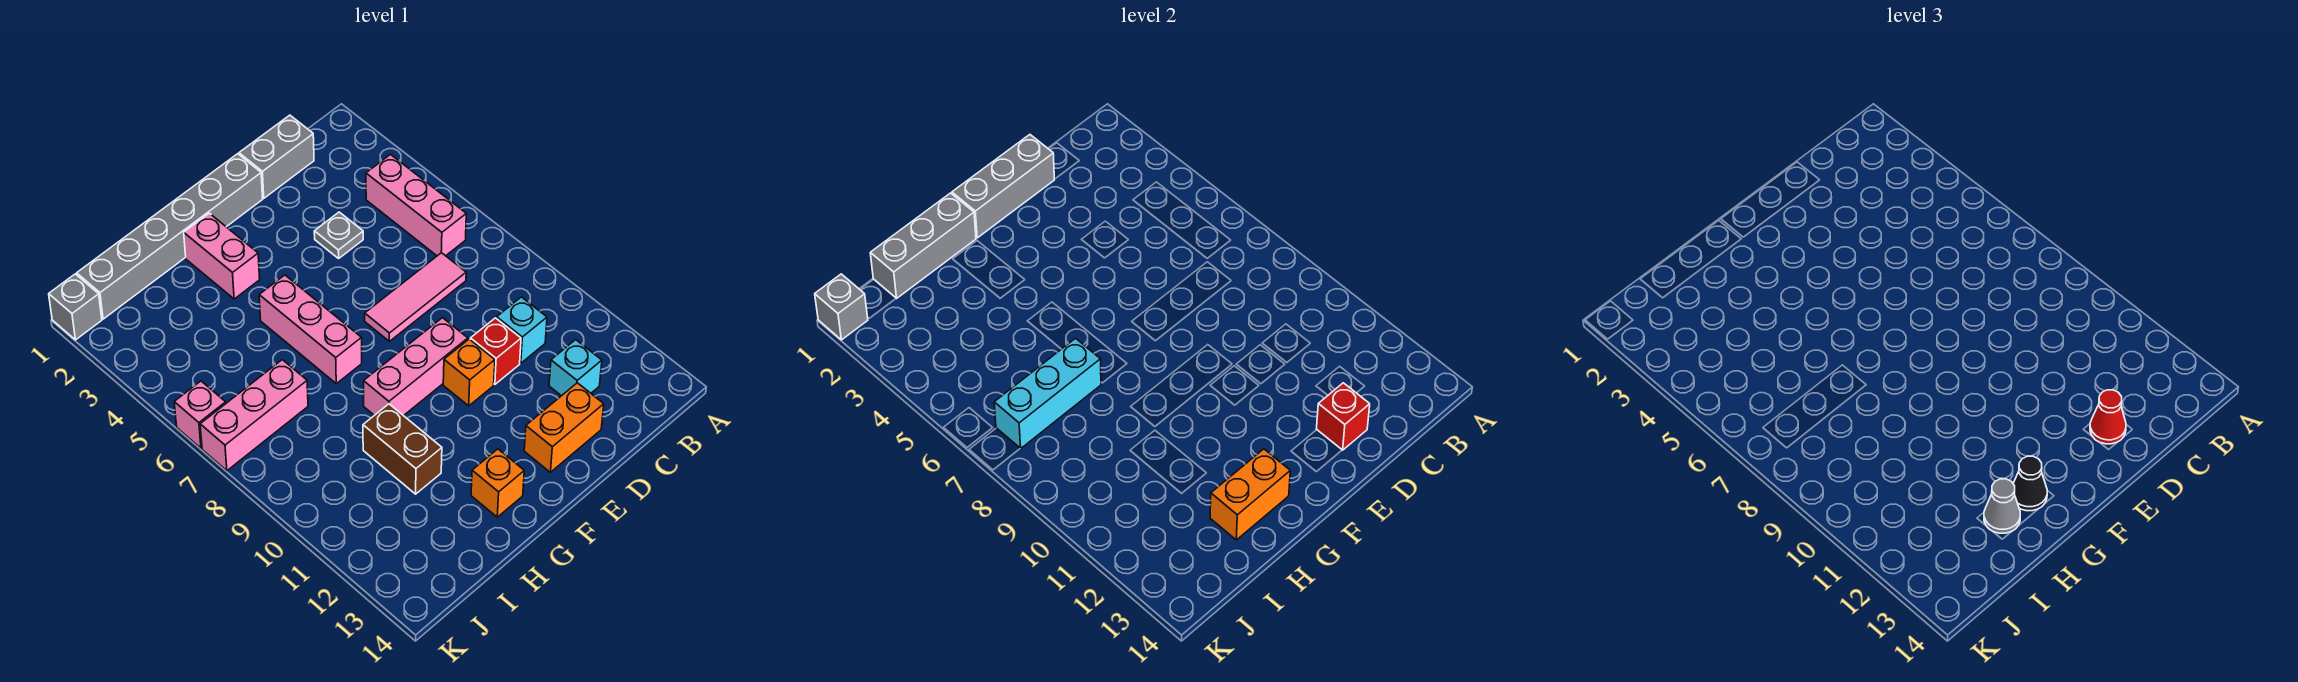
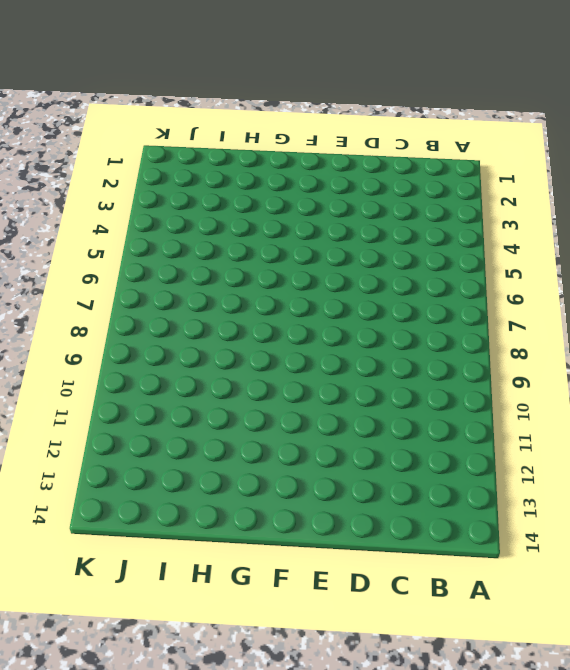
none -> pink brick B4:B6 level 1
none -> grey brick C1:D1 level 1
none -> pink tile C7:E7 level 1

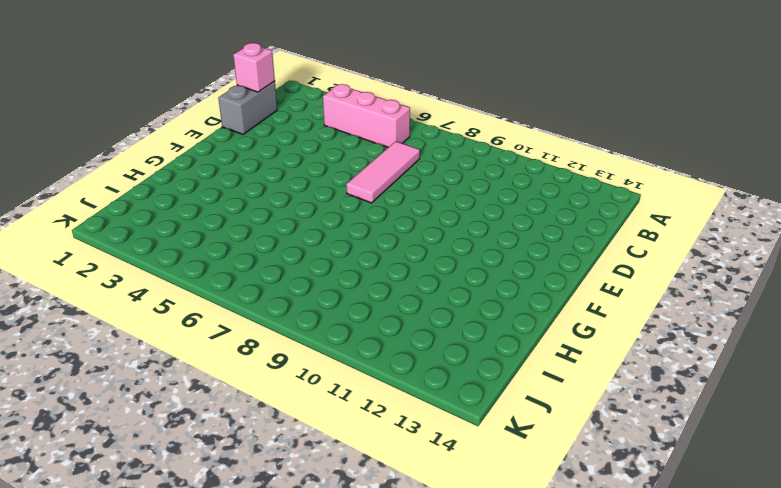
pink brick C1 level 2 -> pink brick K6 level 1
none -> cyan brick C10 level 1
none -> cyan brick C12 level 1
none -> grey plate D4 level 1

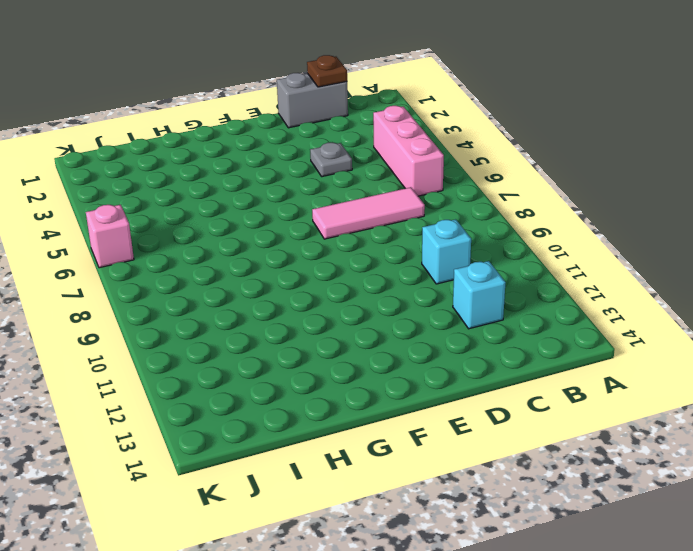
brown plate C1 level 2 -> none
none -> red brick D10 level 1
none -> orange brick D13:E13 level 1
none -> grey brick E1:J1 level 1

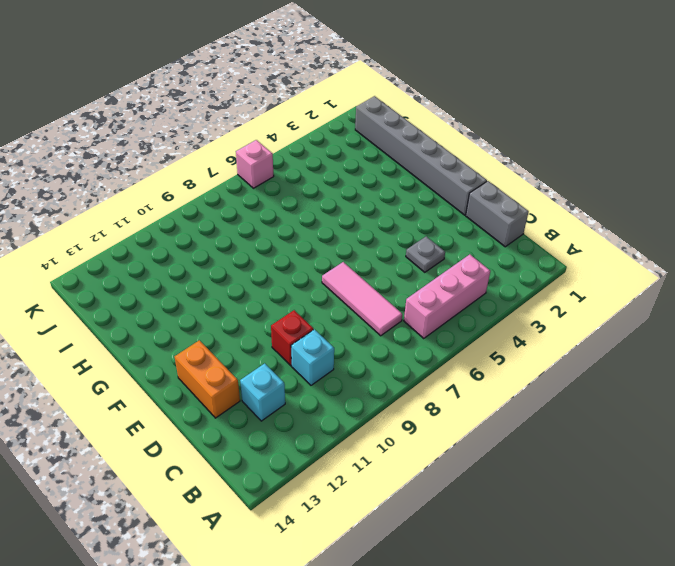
none -> pink brick E9:G9 level 1
none -> orange brick E10 level 1
none -> pink brick G2:G3 level 1

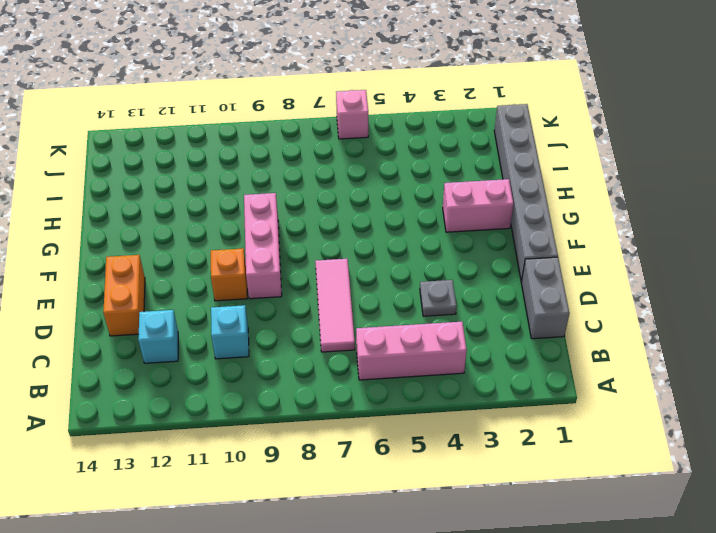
none -> red brick D10 level 1
none -> pink brick G5:G7 level 1
none -> orange brick G13 level 1

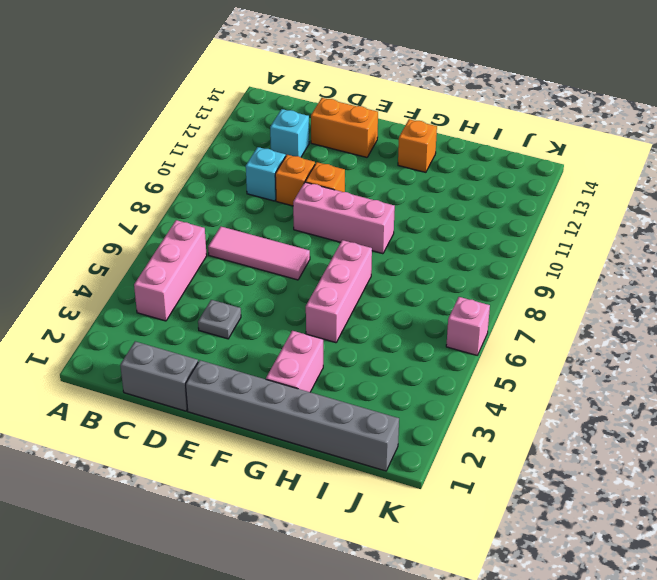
orange brick D10 level 1 -> red brick D10 level 1
none -> brown brick H10:H11 level 1
none -> pink brick I7:K7 level 1
none -> grey brick K1 level 1

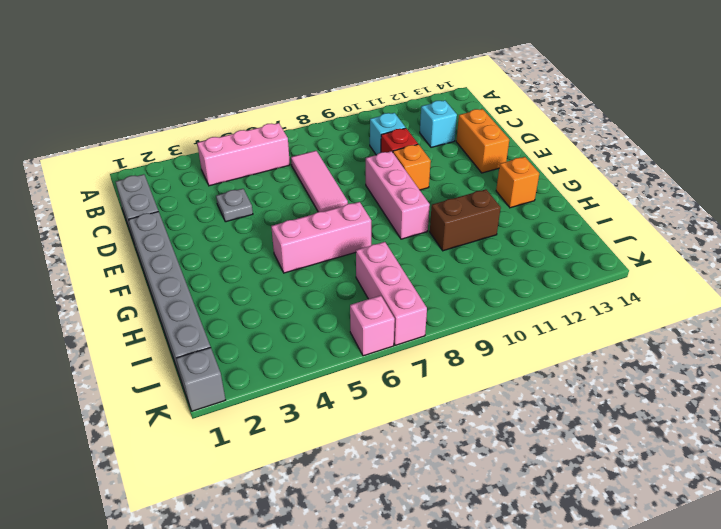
none -> pink brick G2:G3 level 1
none -> grey brick D1:F1 level 2
none -> red brick D13 level 2

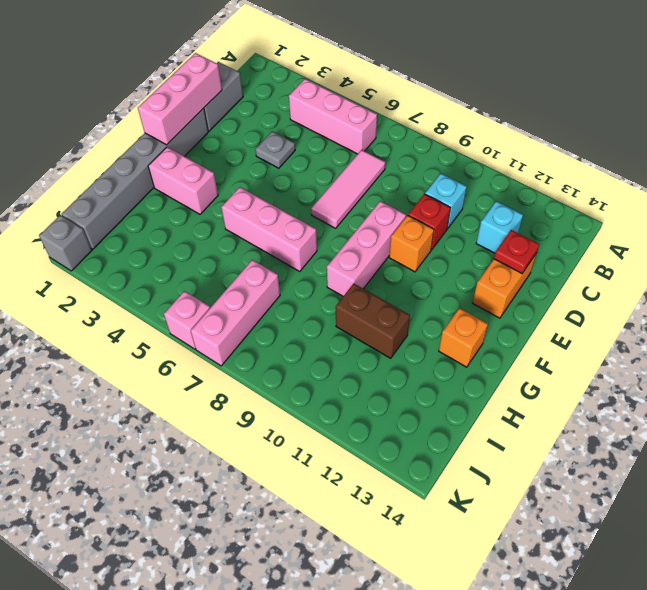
pink brick D1:F1 level 2 -> grey brick D1:F1 level 2
red plate D13 level 2 -> red brick D13 level 2
none -> grey brick G1:I1 level 2
none -> orange brick G13:H13 level 2
none -> cyan brick H7:J7 level 2

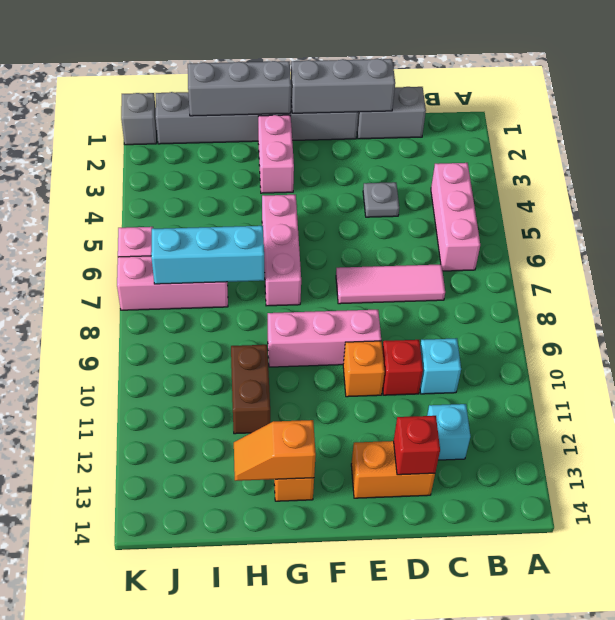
orange slope G13:H13 level 2 top G -> orange brick G13:H13 level 2
none -> grey brick K1 level 2
none -> red cone D13 level 3
none -> black cone G13 level 3

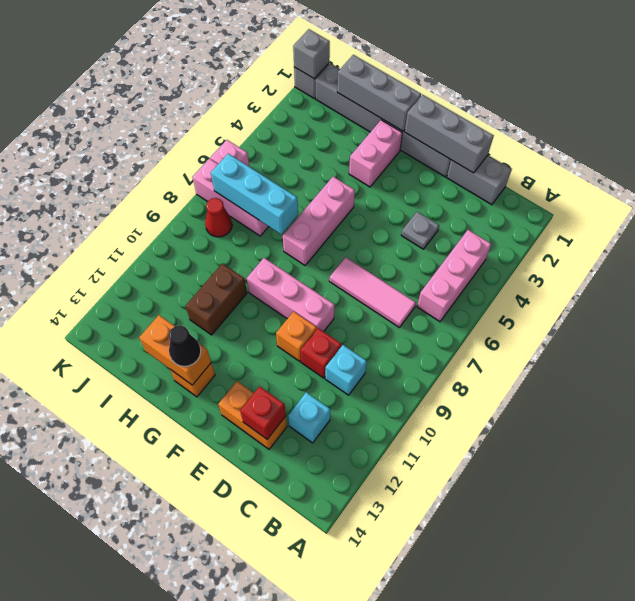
red cone J8 level 1 -> red cone D13 level 3
none -> grey cone H13 level 3

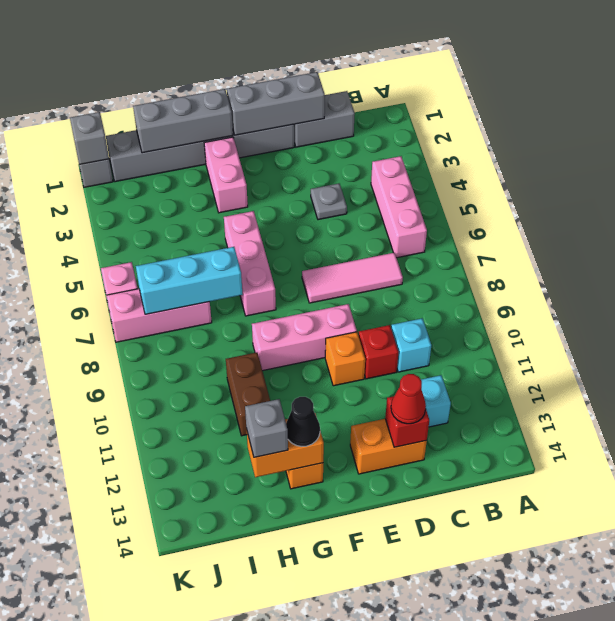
grey brick H13 level 3 -> grey cone H13 level 3

